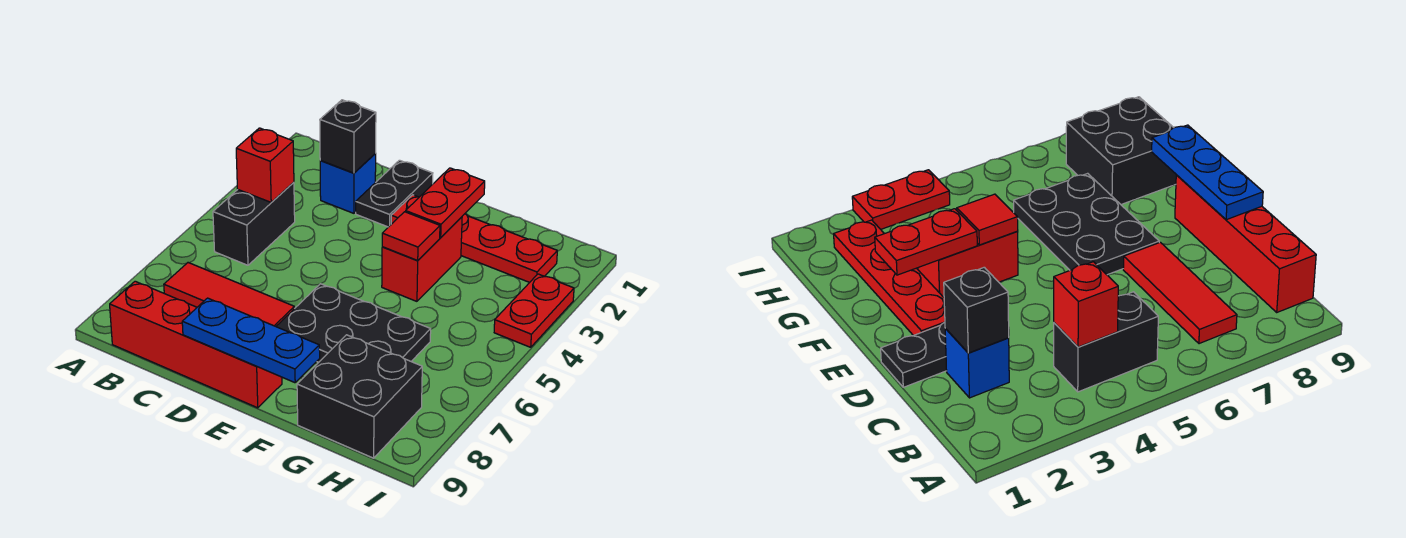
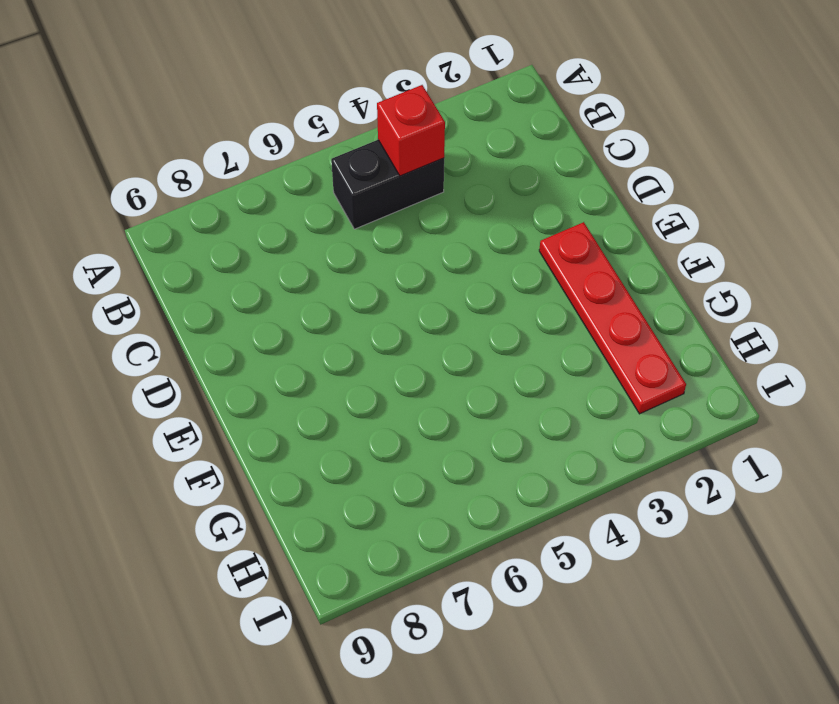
none -> red tile B7:D7 level 1
none -> red brick B9:E9 level 1
none -> blue brick C2 level 1

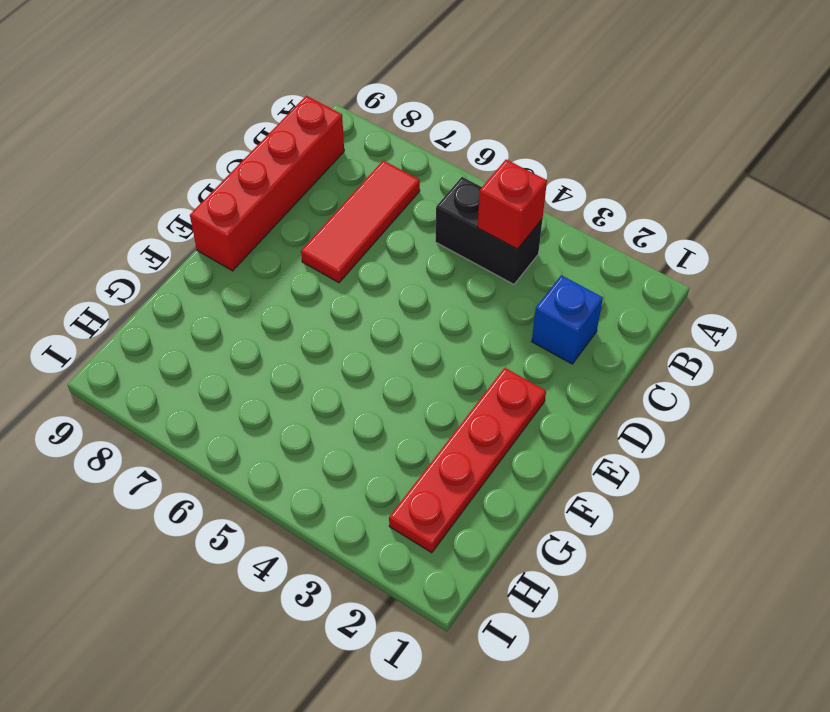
none -> black plate D1:D2 level 1
none -> black plate E6:G7 level 1
none -> red brick F3:F4 level 1

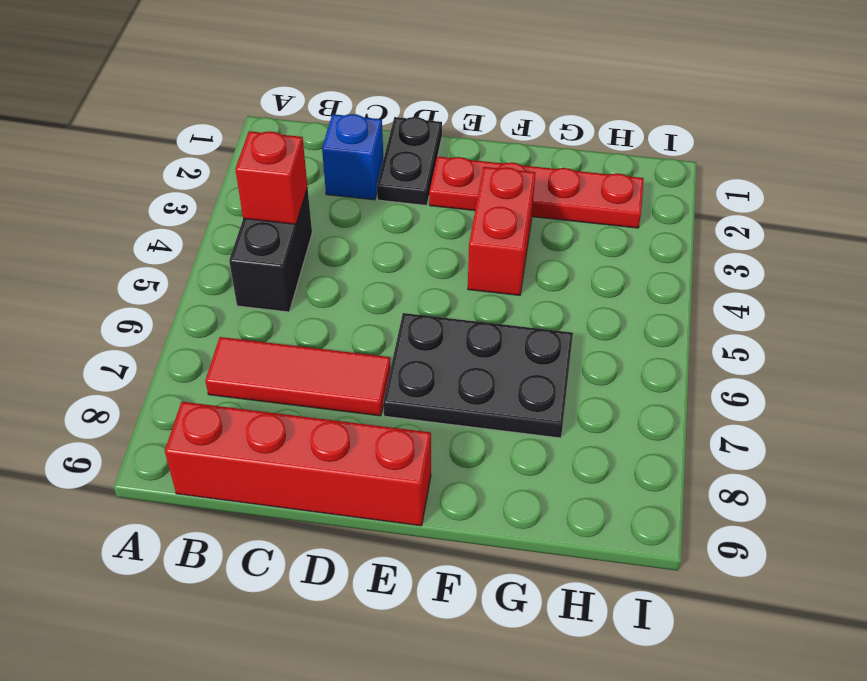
none -> black brick G8:H9 level 1
none -> red plate I3:I4 level 1
none -> black brick C2 level 2

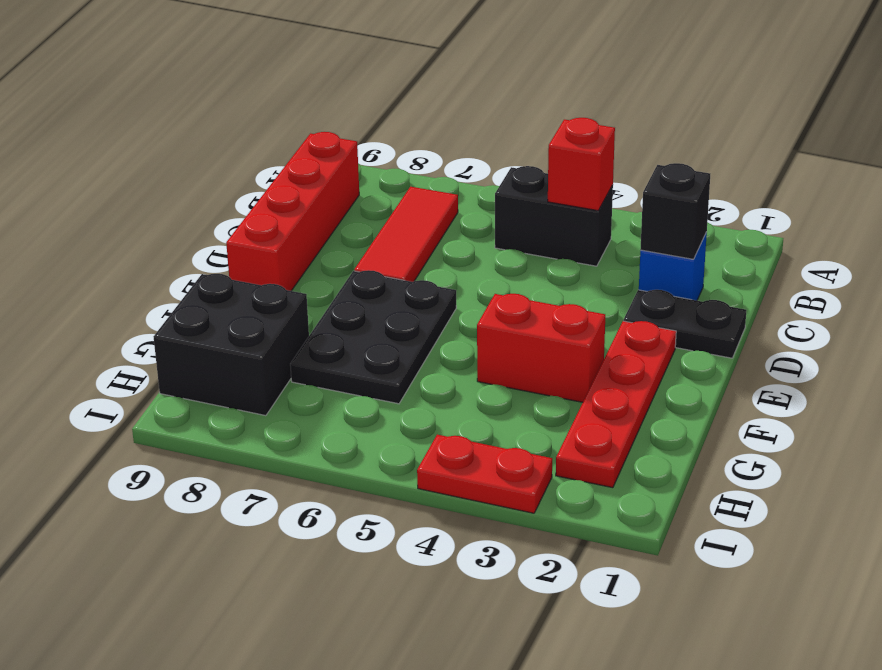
none -> blue plate D9:F9 level 2
none -> red plate F2:F3 level 2
none -> red tile F4 level 2

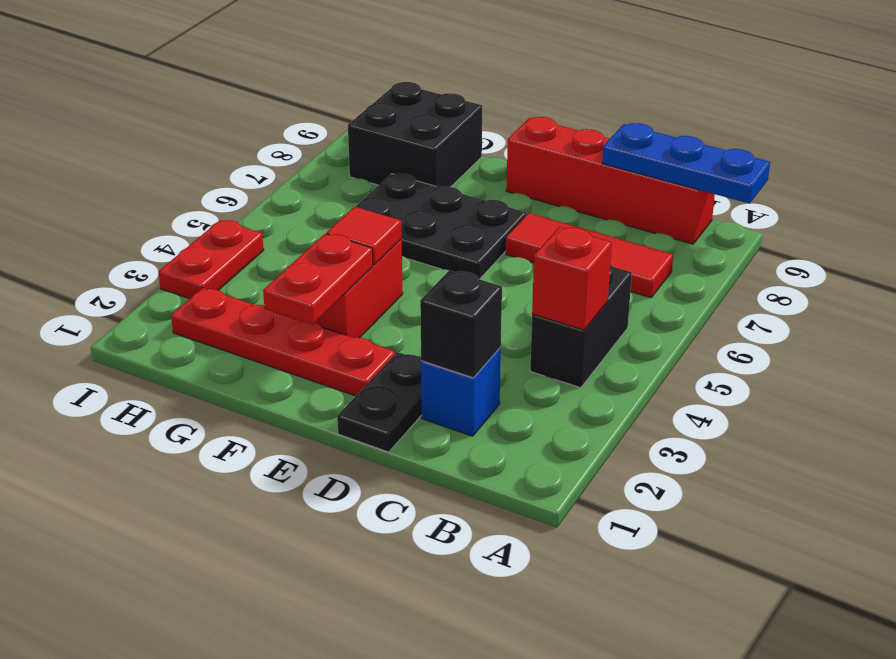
blue plate A9:C9 level 2 -> blue plate D9:F9 level 2

